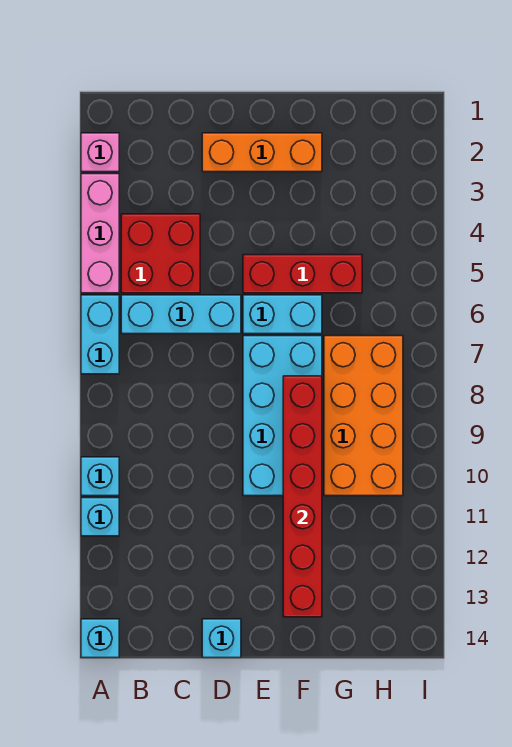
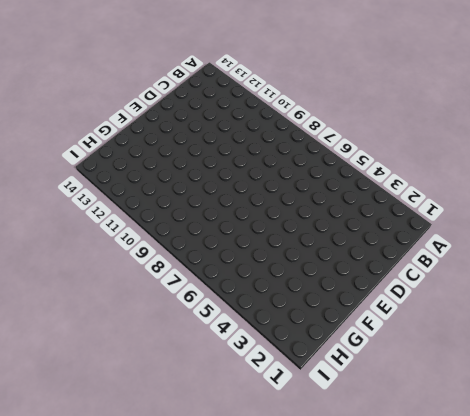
none -> pink brick A2 level 1
none -> pink brick A3:A5 level 1
none -> cyan brick A6:A7 level 1

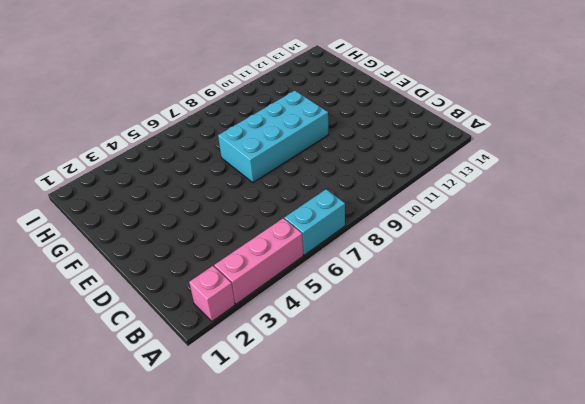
none -> cyan brick A10 level 1
none -> cyan brick A11 level 1
none -> cyan brick A14 level 1

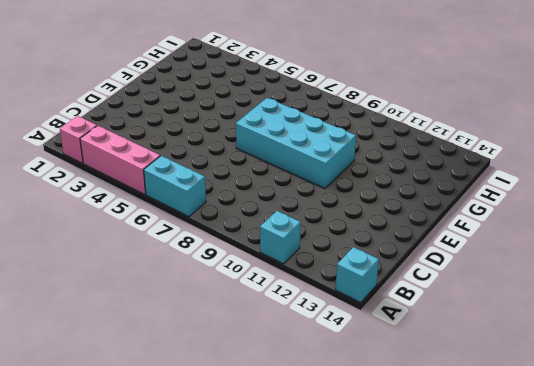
none -> cyan brick A10 level 1
none -> red brick B4:C5 level 1
none -> cyan brick B6:D6 level 1

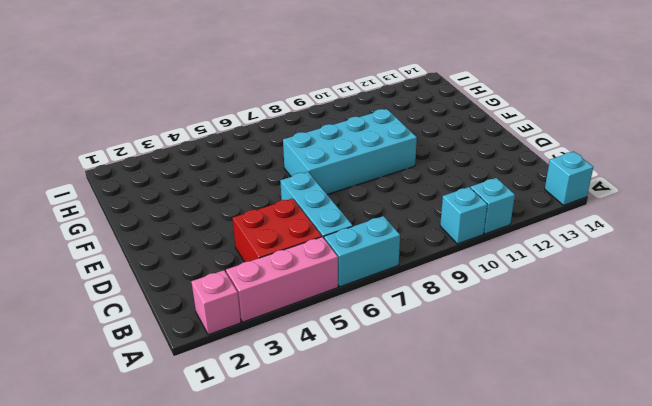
none -> orange brick D2:F2 level 1
none -> cyan brick D14 level 1
none -> red brick E5:G5 level 1

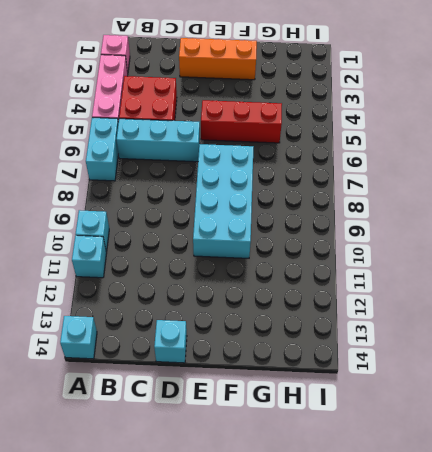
none -> cyan brick E6:F6 level 1
none -> orange brick G7:H10 level 1
none -> red brick F8:F13 level 2

